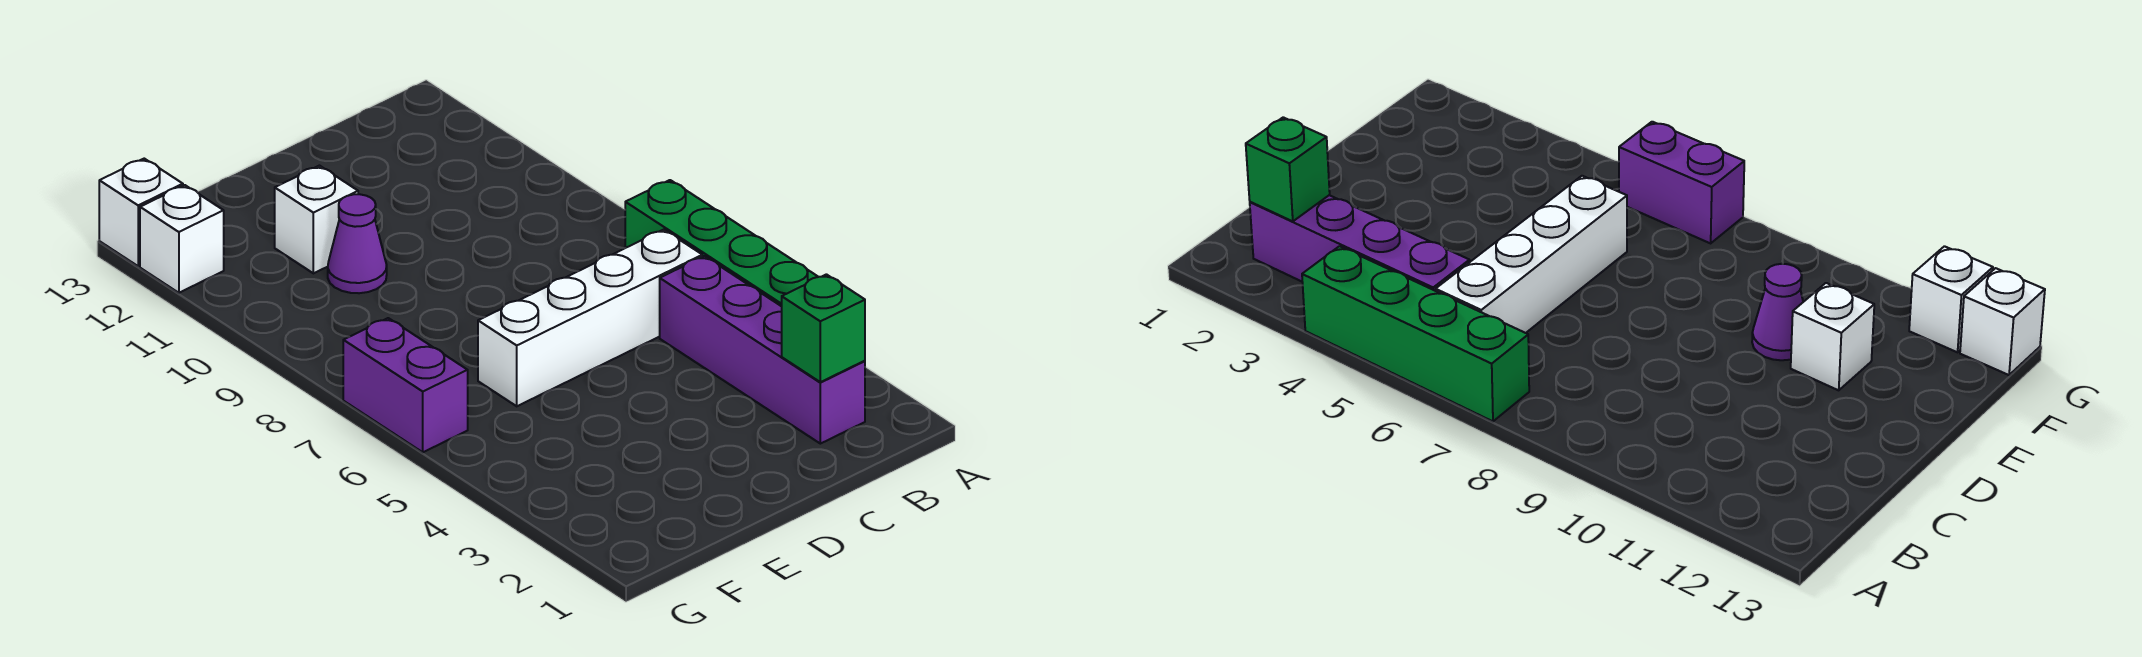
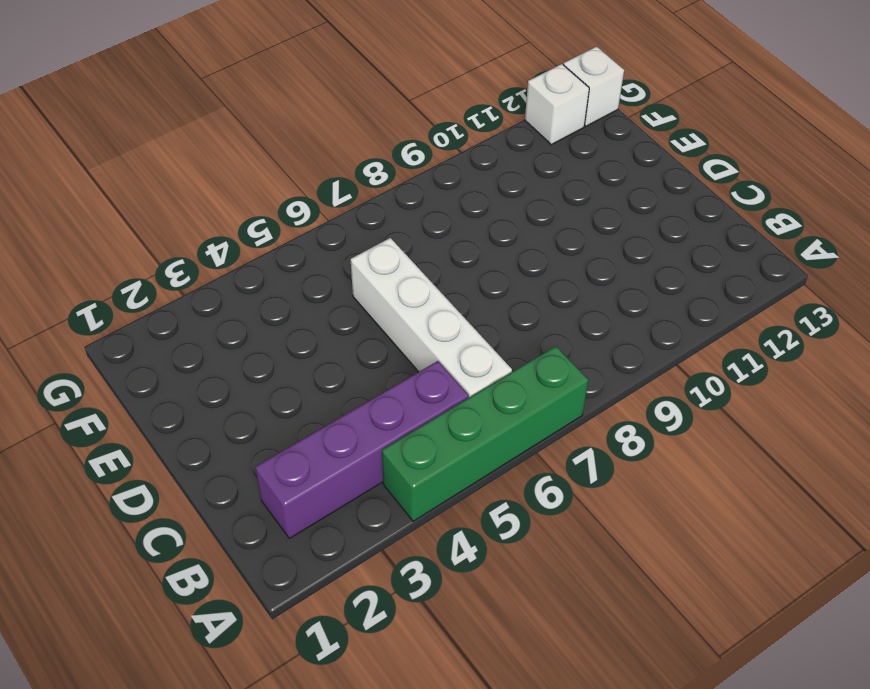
none -> purple cone E10 level 1
none -> white brick E11 level 1

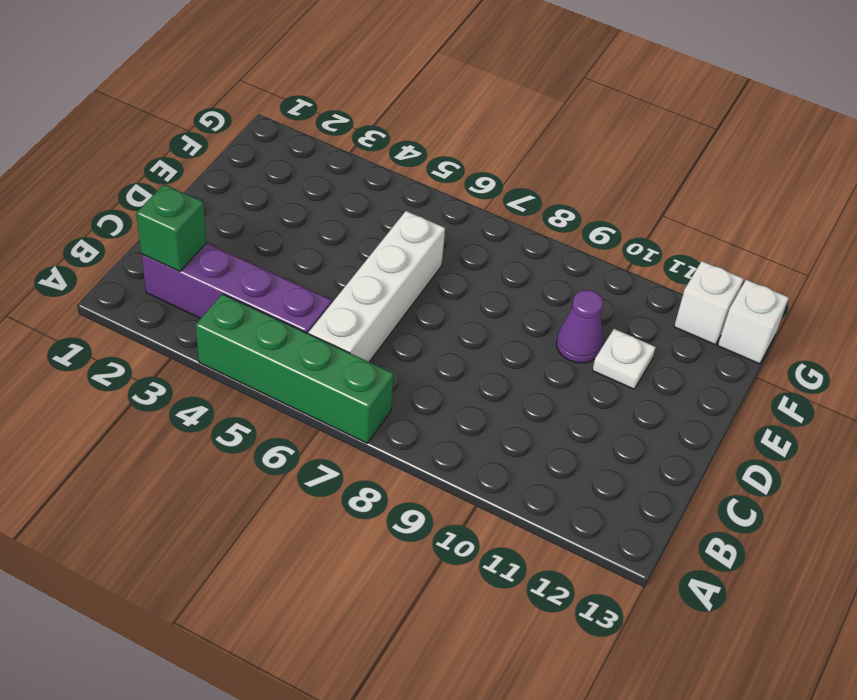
white plate E11 level 1 -> white brick E11 level 1
none -> purple brick G6:G7 level 1

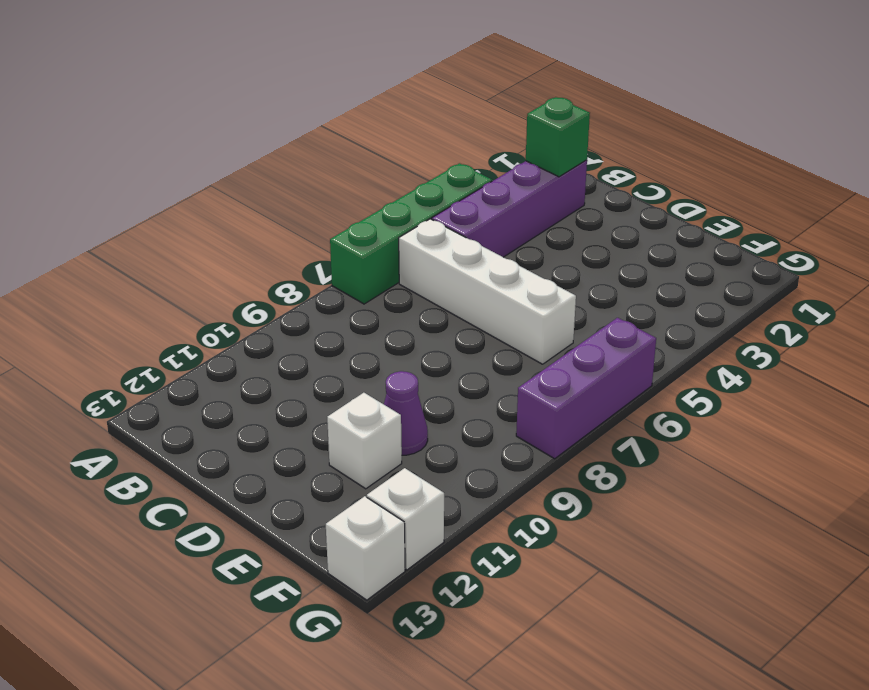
purple brick G6:G8 level 1 -> purple brick G6:G7 level 1

